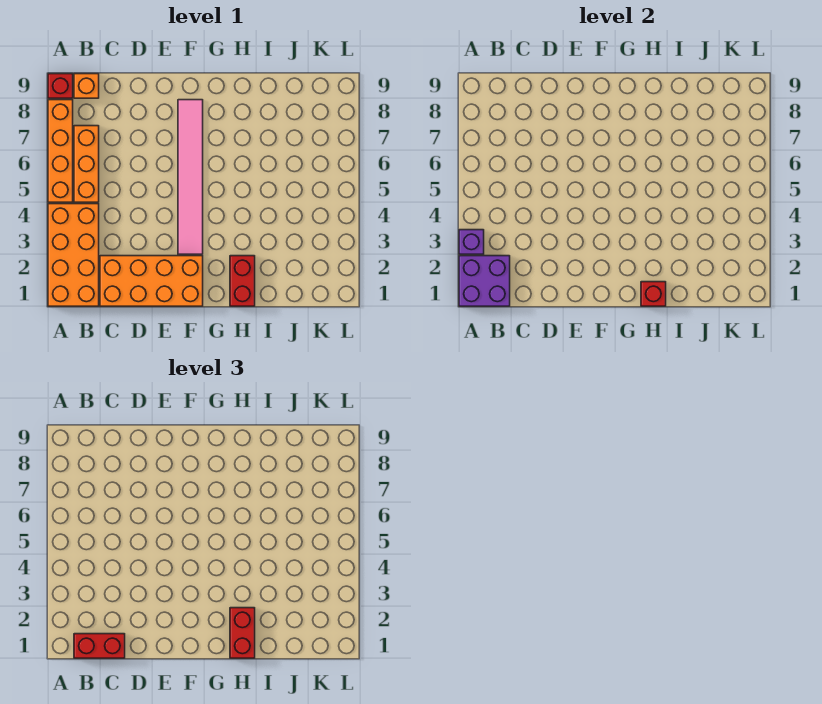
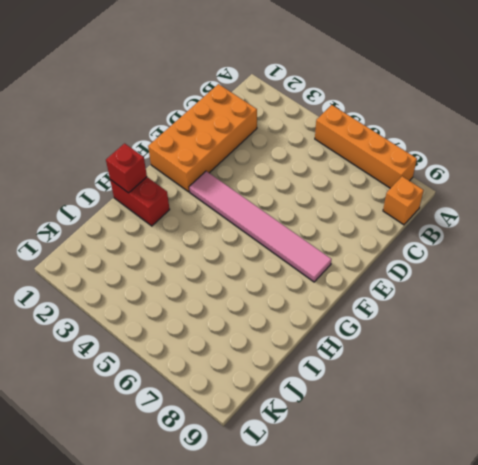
none -> orange brick A1:B4 level 1
none -> red brick A9 level 1
none -> orange brick B5:B7 level 1

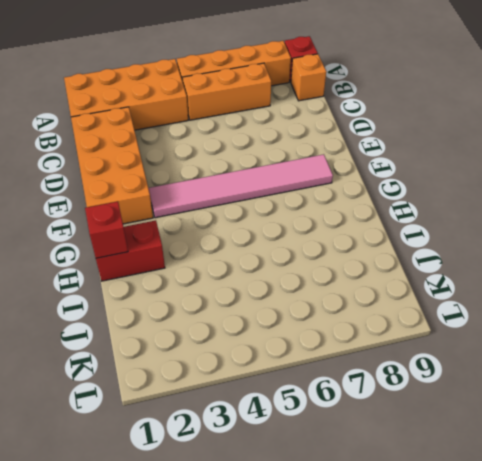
none -> purple brick A1:B2 level 2
none -> purple brick A3 level 2
none -> red brick B1:C1 level 3

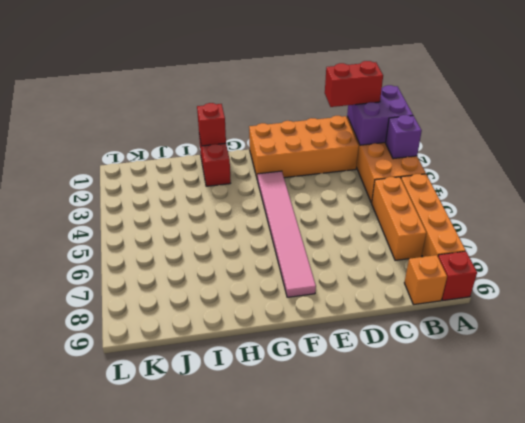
none -> red brick H1:H2 level 3

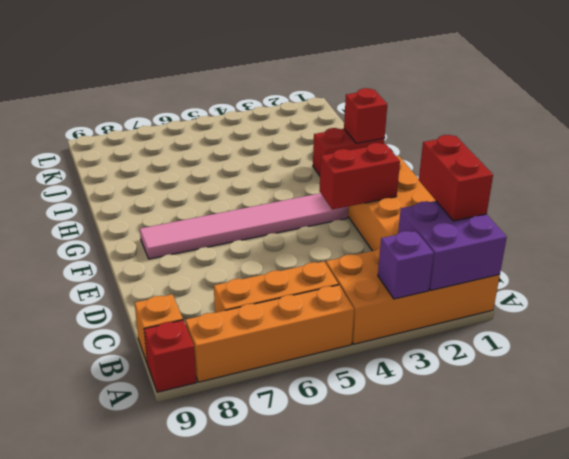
red brick E2:E3 level 2 -> red brick H1:H2 level 3

